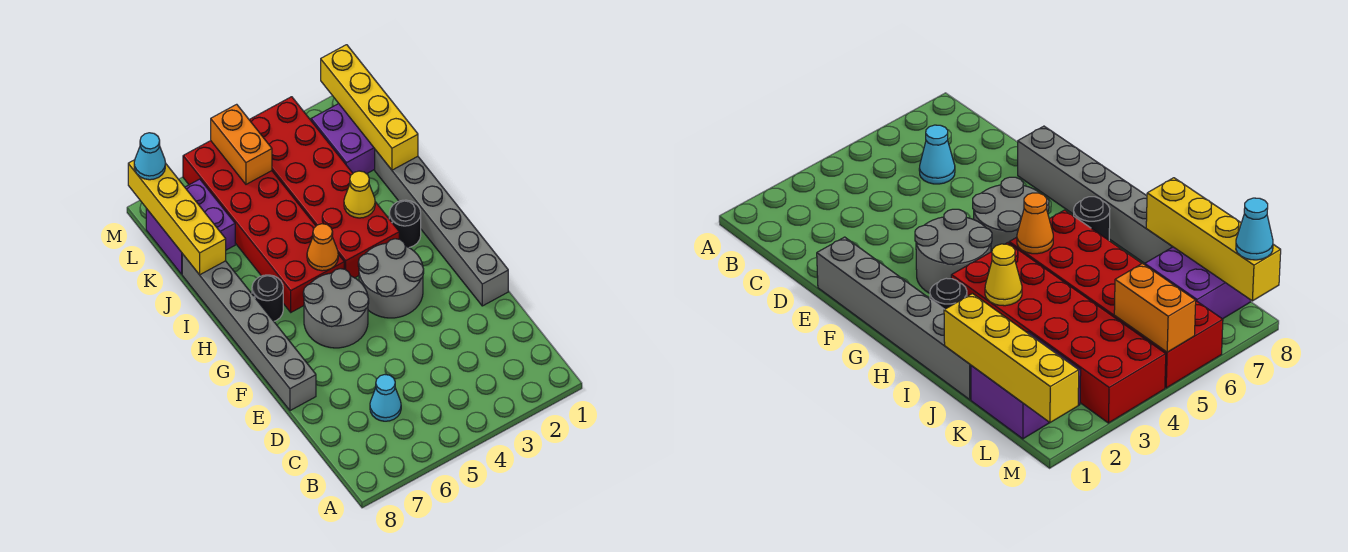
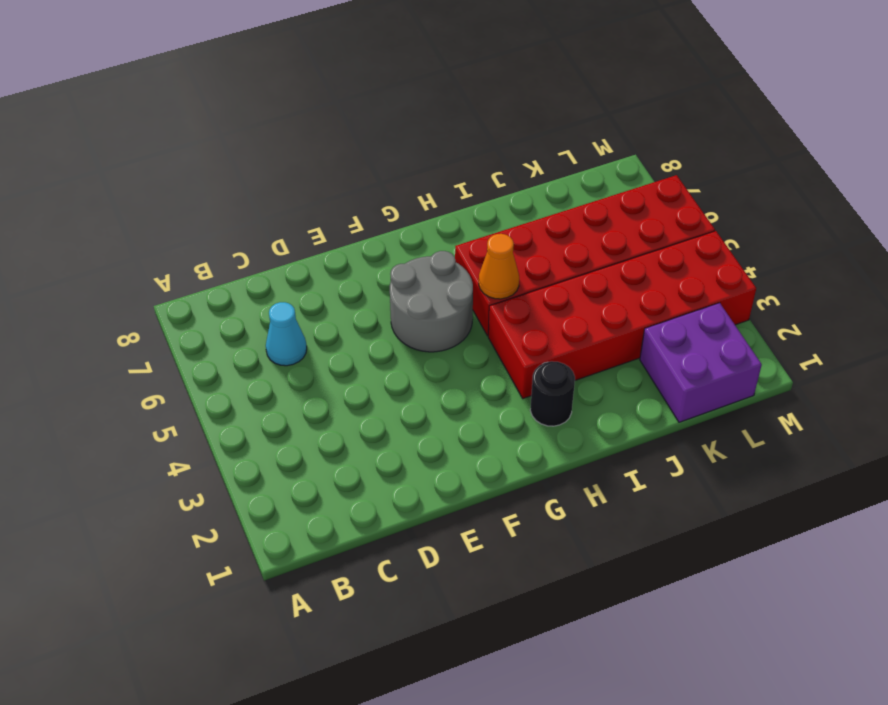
none -> grey brick E1:J1 level 1
none -> grey brick E8:J8 level 1
none -> grey round brick F3:G4 level 1

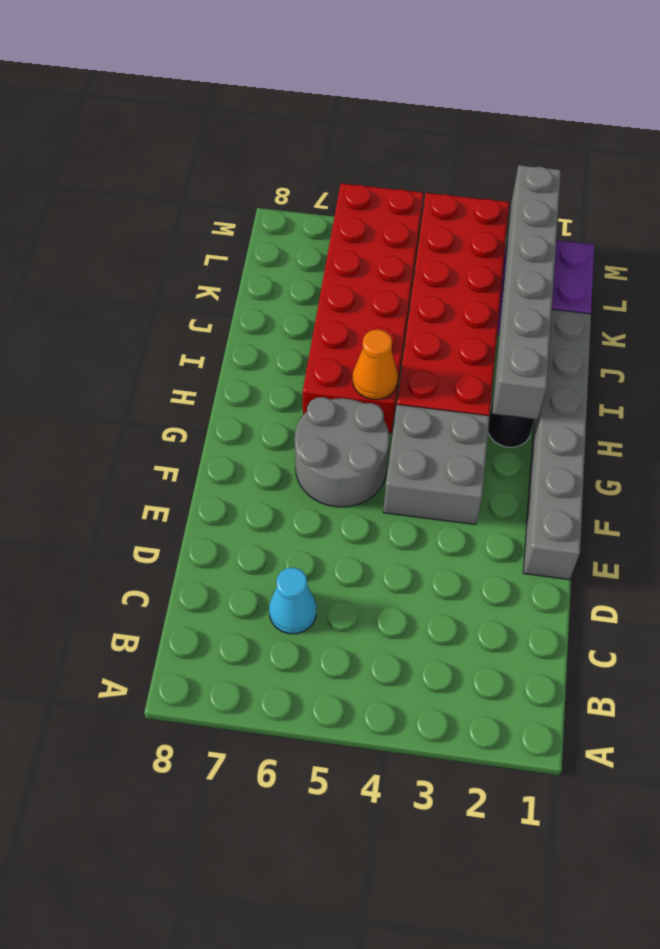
grey brick F3:G4 level 1 -> grey round brick F3:G4 level 1
grey brick H2:M2 level 2 -> grey brick E8:J8 level 1
none -> black round brick H7 level 1
none -> purple brick K7:L8 level 1
none -> yellow cone I3 level 2

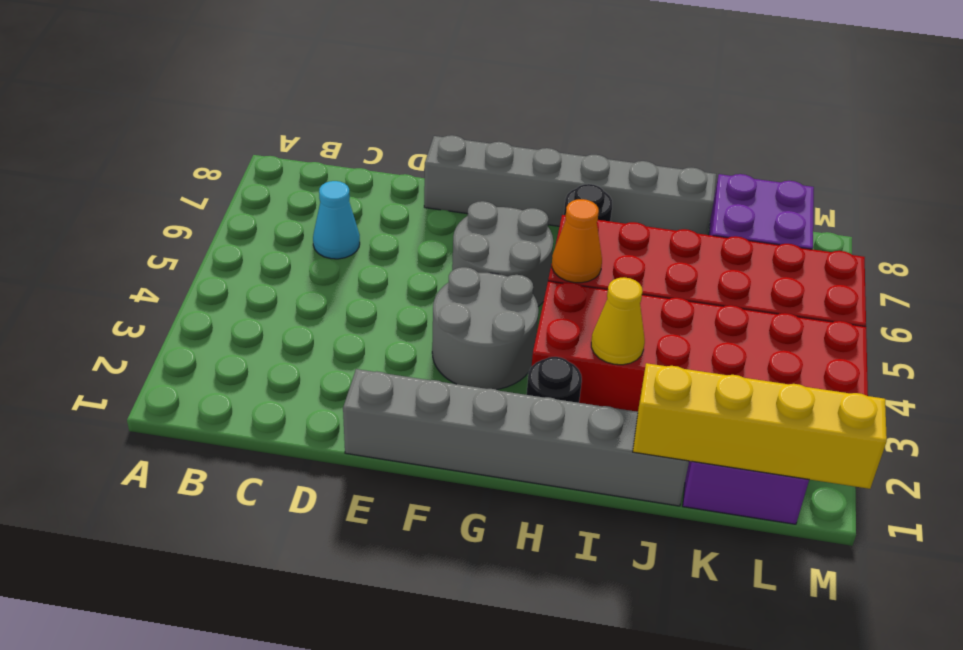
none -> yellow brick J8:M8 level 2
none -> orange brick L5:M5 level 2
none -> cyan cone M8 level 3

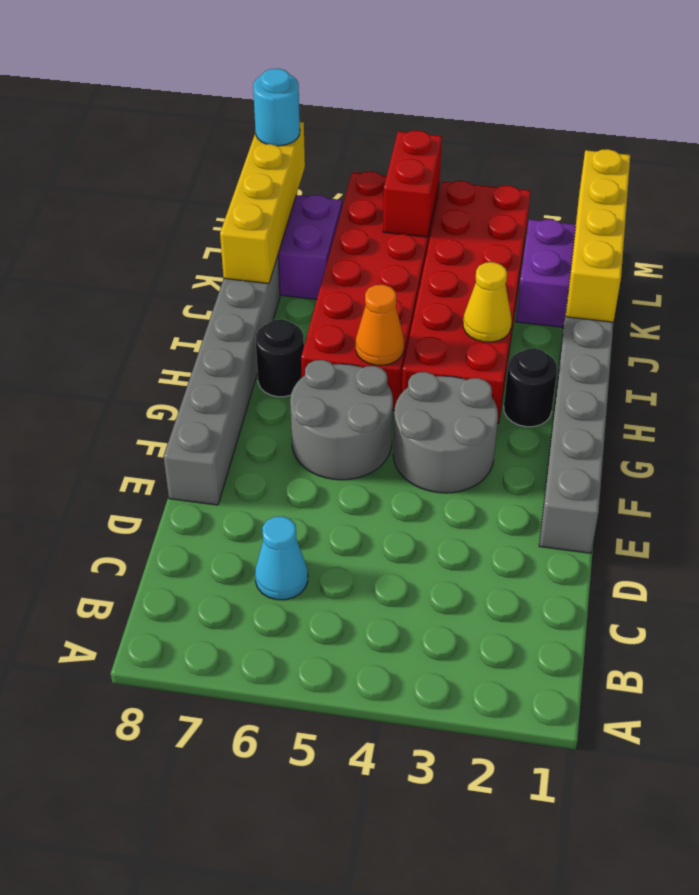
red brick L5:M5 level 2 -> orange brick L5:M5 level 2
cyan round brick M8 level 3 -> cyan cone M8 level 3

